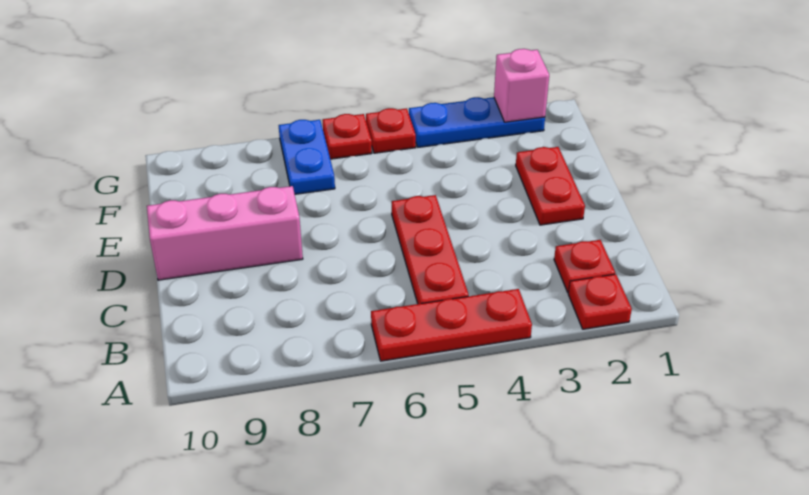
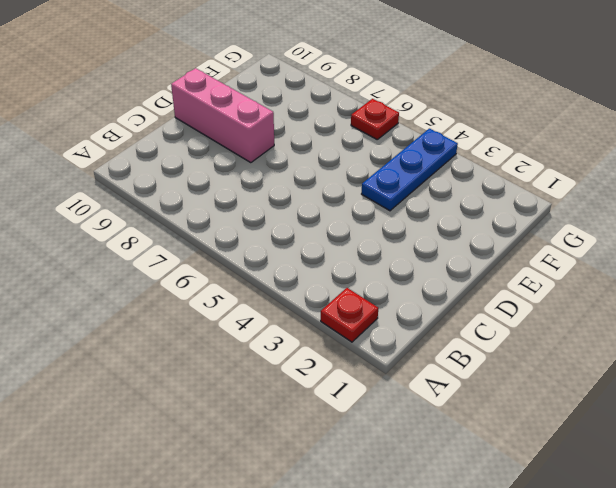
blue plate E4:G4 level 1 -> blue plate G2:G4 level 1
none -> red plate A4:A6 level 1
none -> red plate B2 level 1

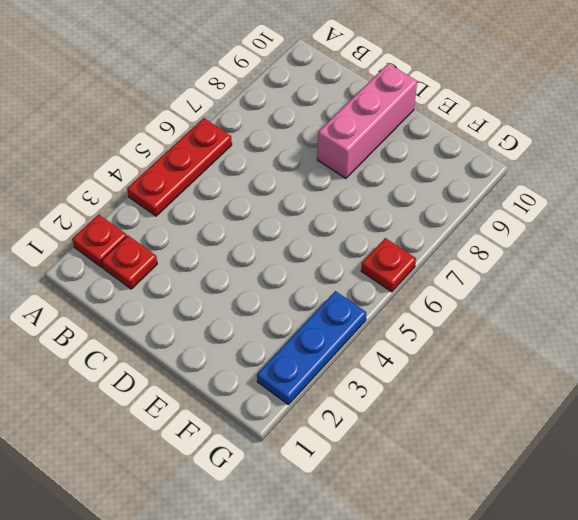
none -> red plate B5:D5 level 1
none -> red plate D2:E2 level 1

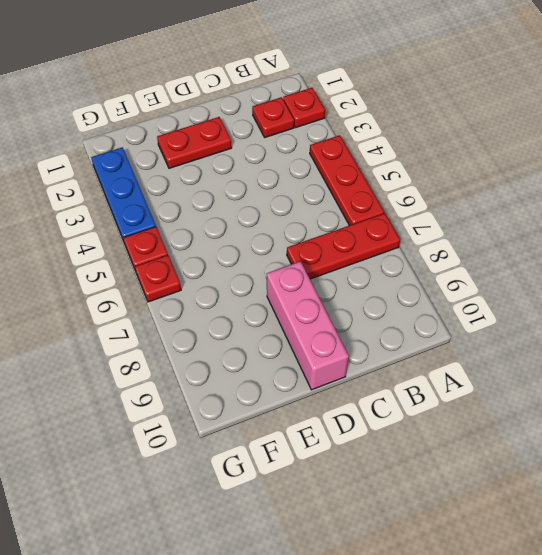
red plate A7:C7 level 1 -> red plate B5:D5 level 1
none -> blue plate F7:G7 level 1
none -> pink brick G2 level 2

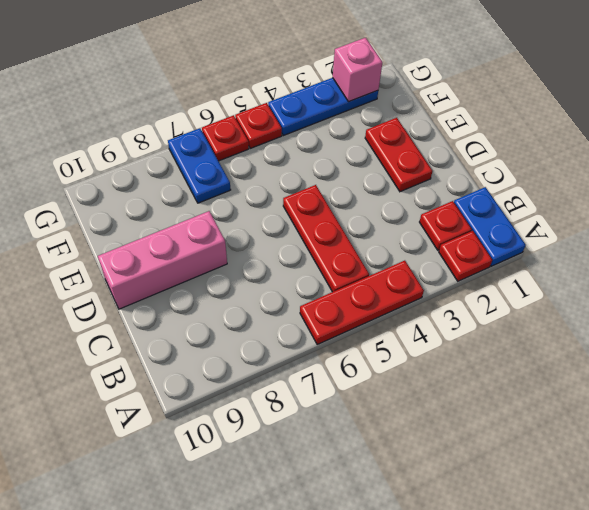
blue plate A1:B1 level 1 -> none

